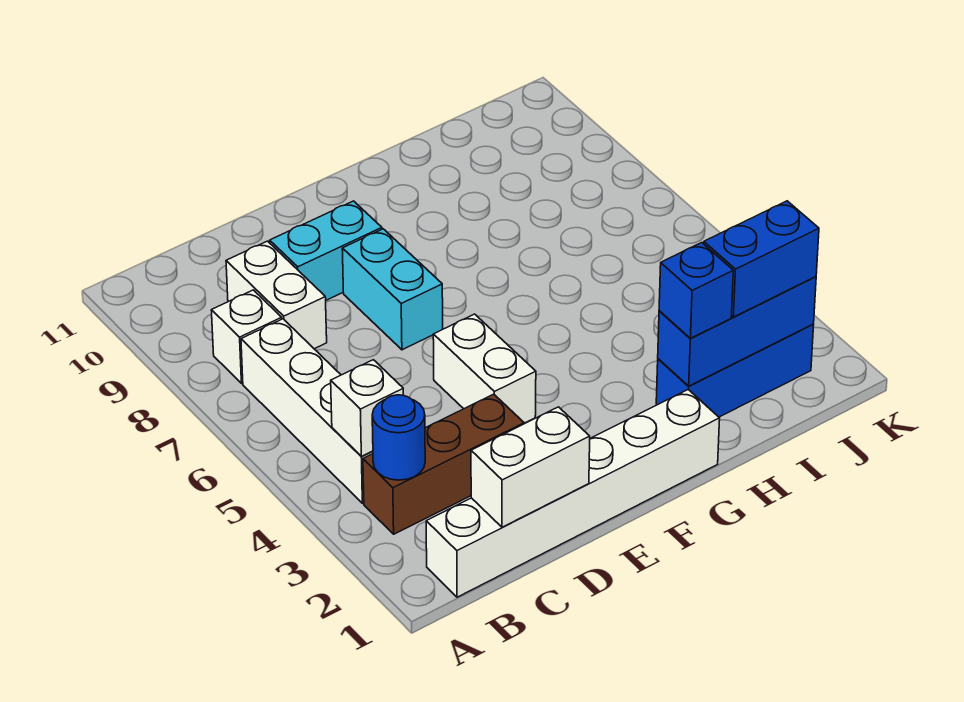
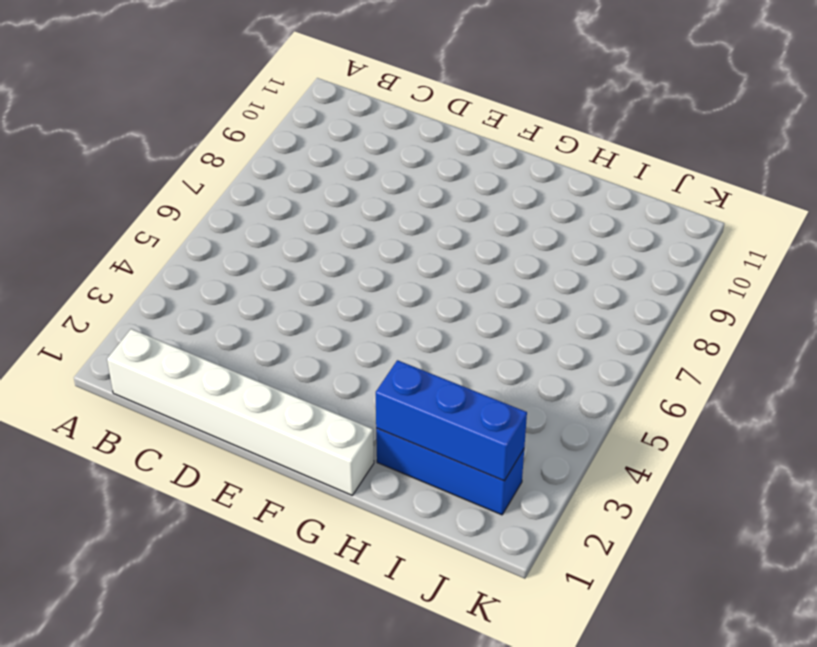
none -> brown brick B3:D3 level 1
none -> white brick B4:B7 level 1
none -> white brick B8 level 1

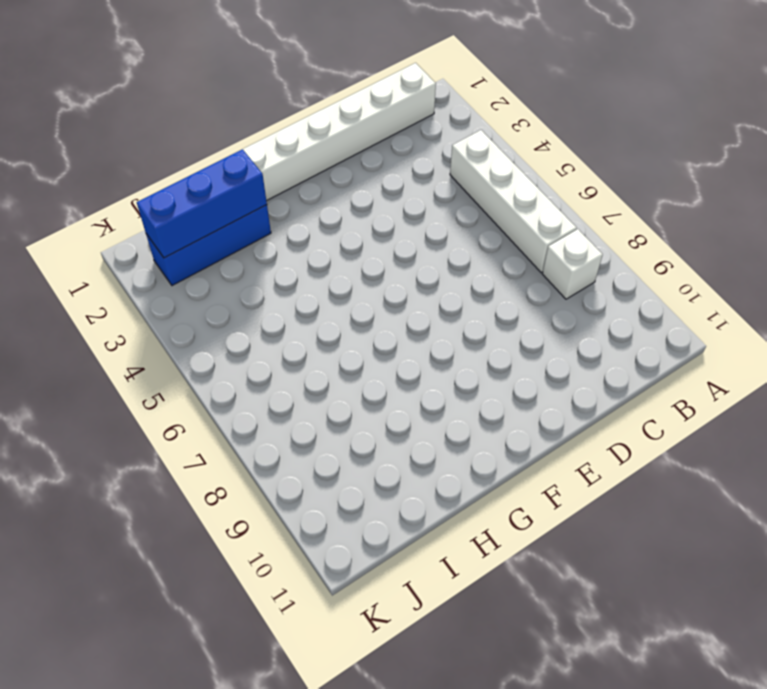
none -> brown brick B3:D3 level 1
none -> white brick C8:C9 level 1
none -> cyan brick D9:E9 level 1

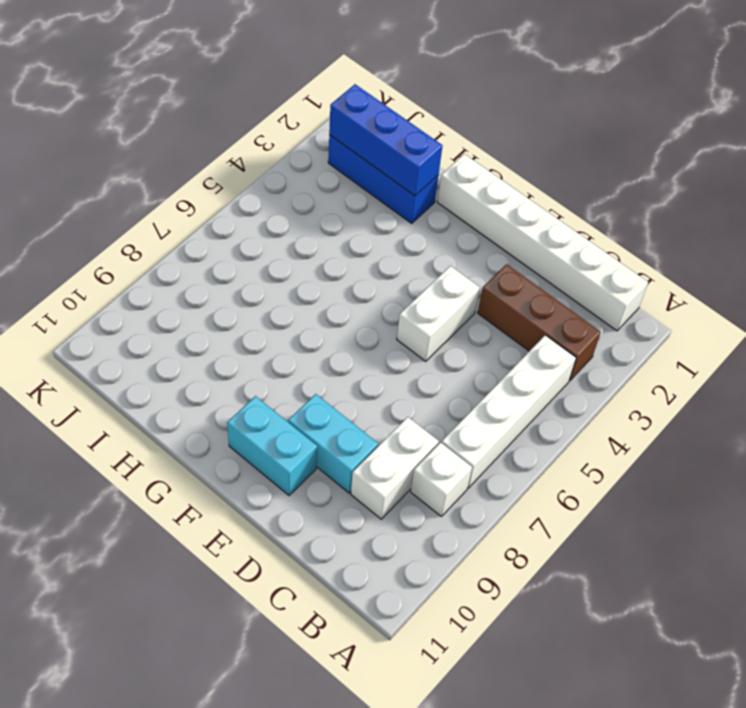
cyan brick E10:F10 level 1 -> cyan brick E7:E8 level 1
none -> blue round brick B3 level 2
none -> white brick B4 level 2
none -> white brick C1:D1 level 2

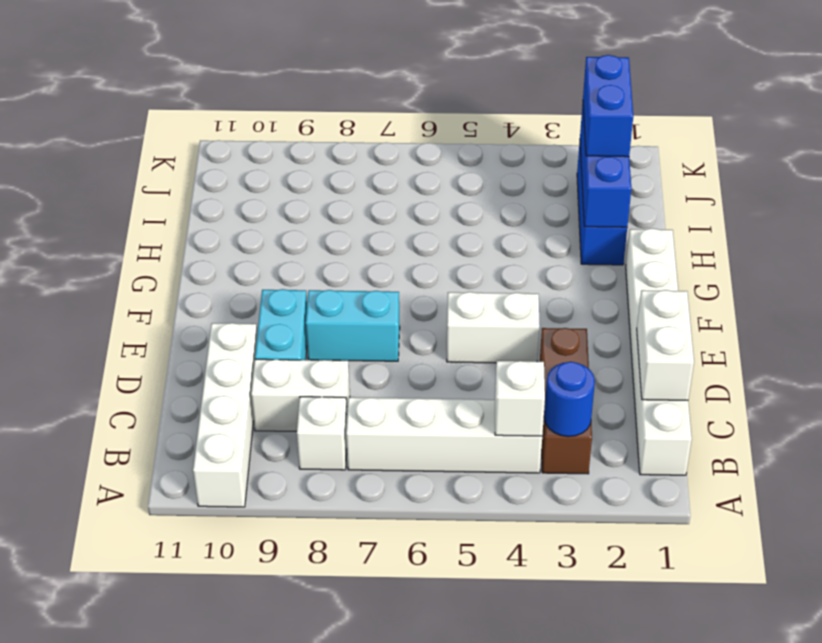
white brick A10:D10 level 1 -> none
none -> blue brick H2 level 3

